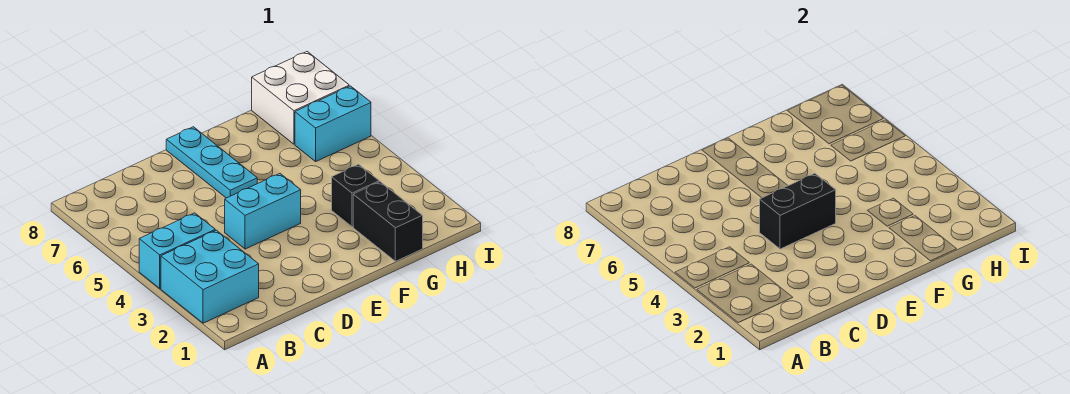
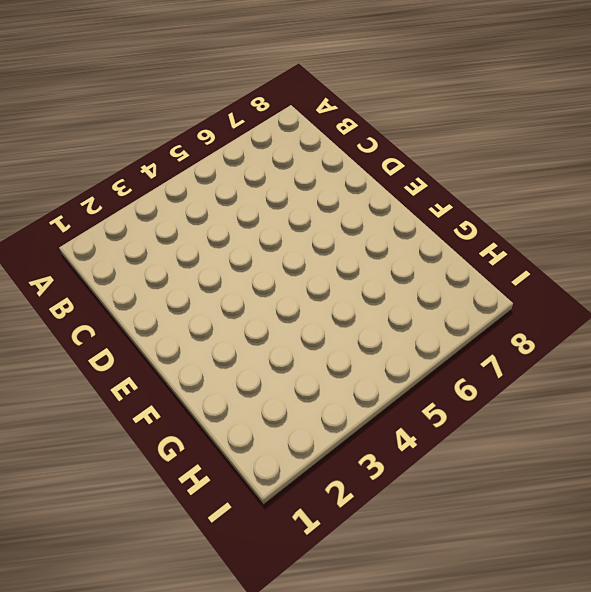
none -> cyan brick A2:B3 level 1
none -> cyan brick A4:B4 level 1

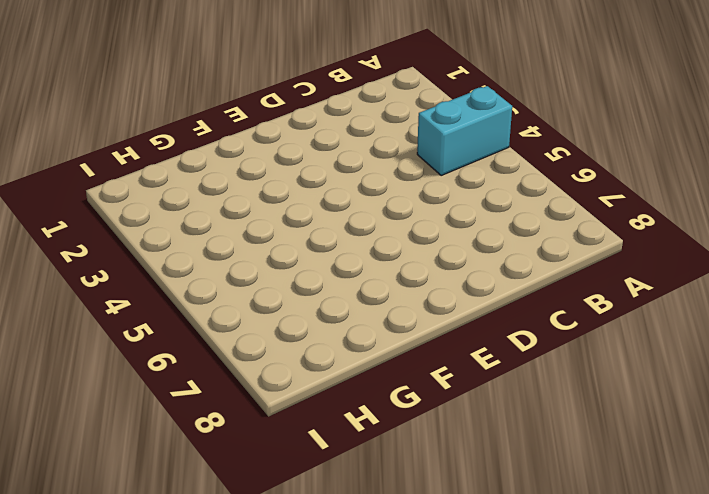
none -> cyan brick A2:B3 level 1
none -> cyan brick D4:E4 level 1

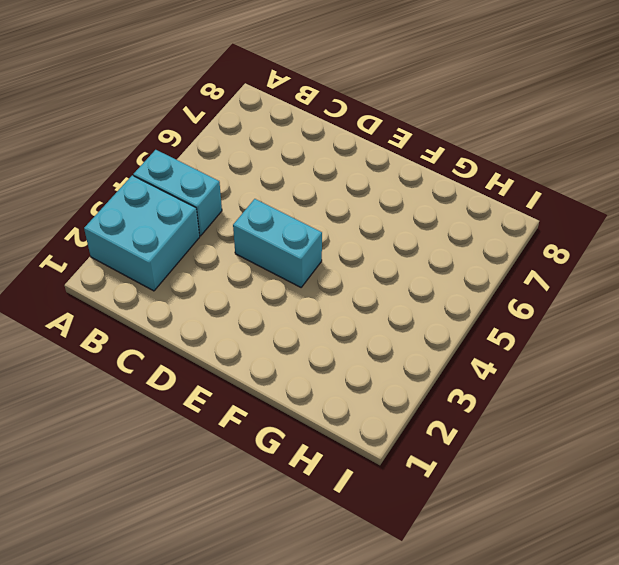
none -> cyan plate E6:E8 level 1
none -> black brick G1:G2 level 1

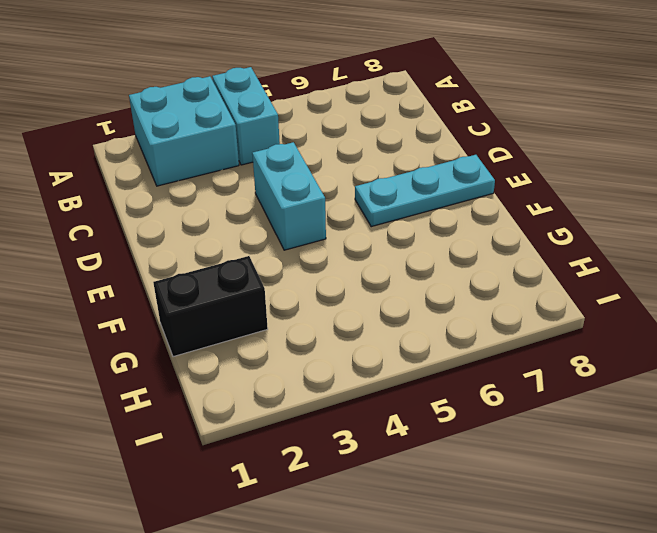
none -> black brick G3 level 1
none -> cyan brick H6:I6 level 1

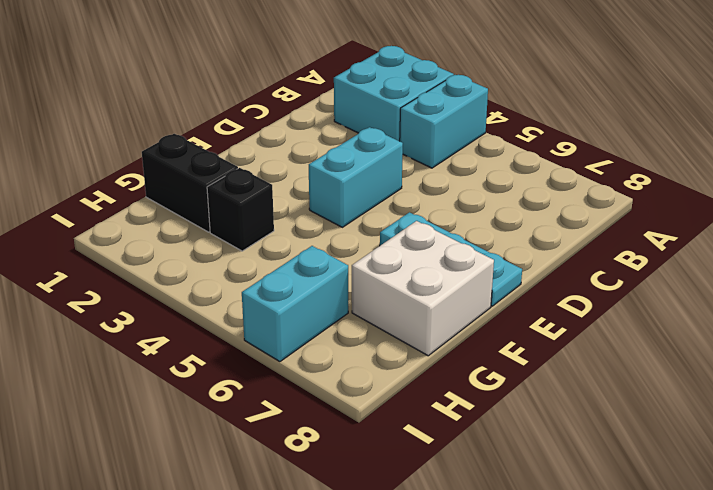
white brick F7:G8 level 1 -> white brick H7:I8 level 1
none -> black brick D4:E4 level 2

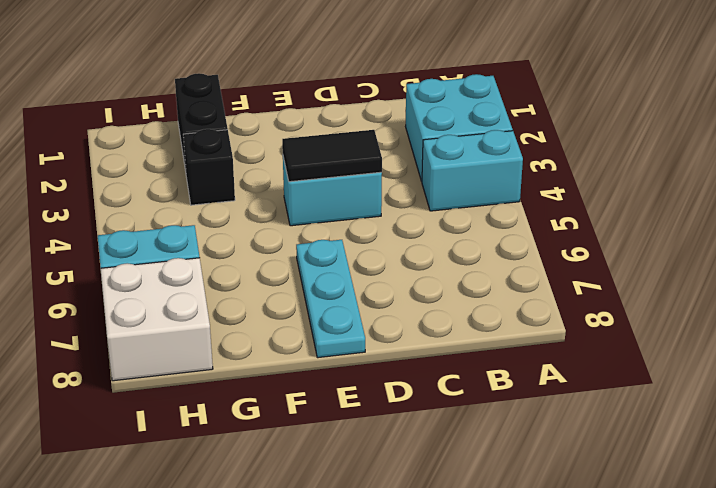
black tile D4:E4 level 2 -> black brick D4:E4 level 2

